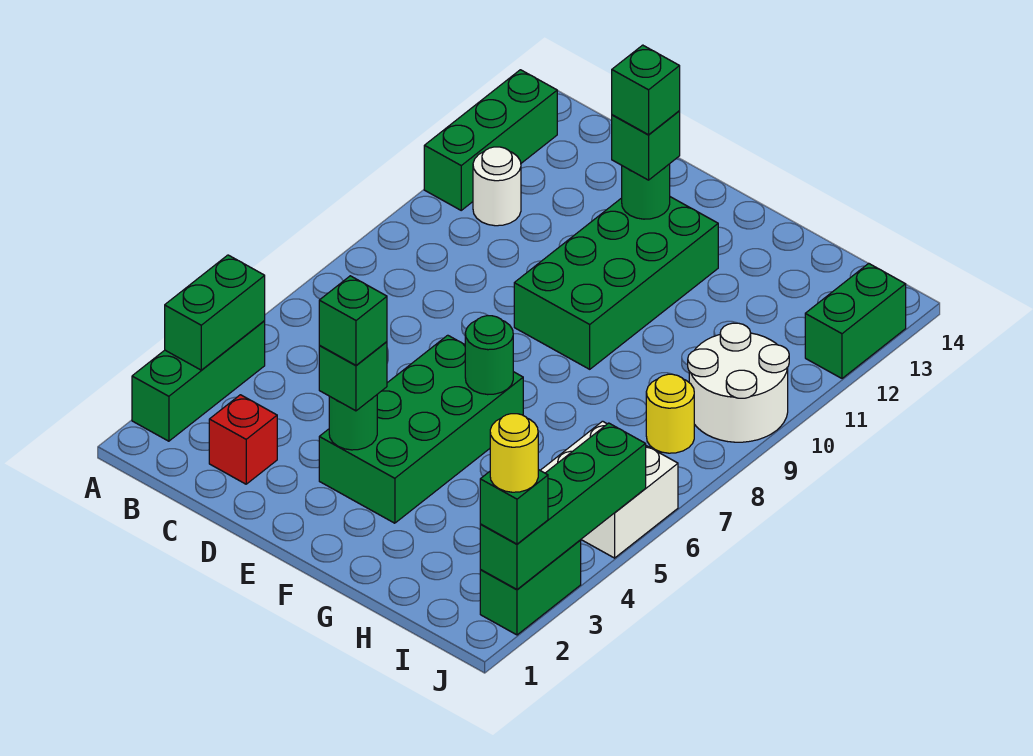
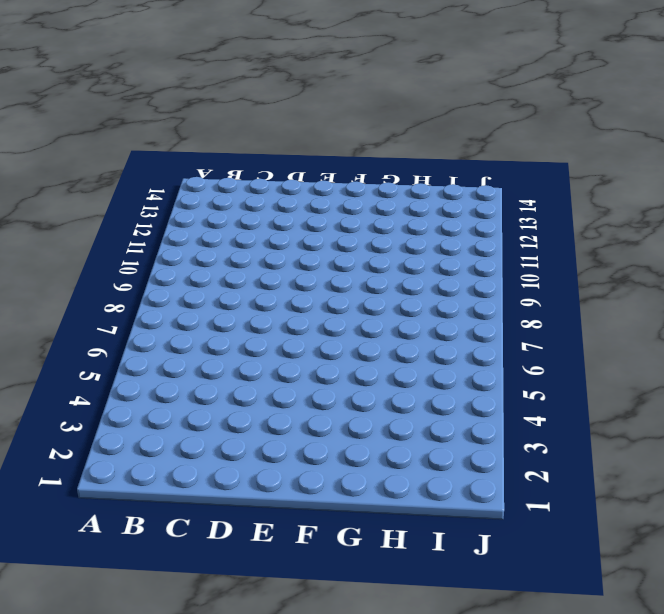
none -> green brick A2:A4 level 1
none -> green brick A11:A13 level 1
none -> white round brick B11 level 1

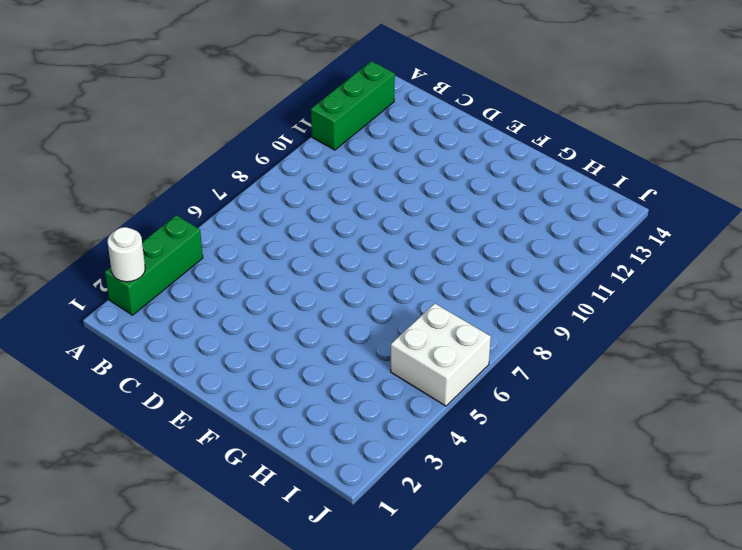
white round brick A2 level 2 -> white round brick B11 level 1
none -> red brick C2 level 1
none -> green brick E3:F6 level 1
none -> green brick E9:F12 level 1

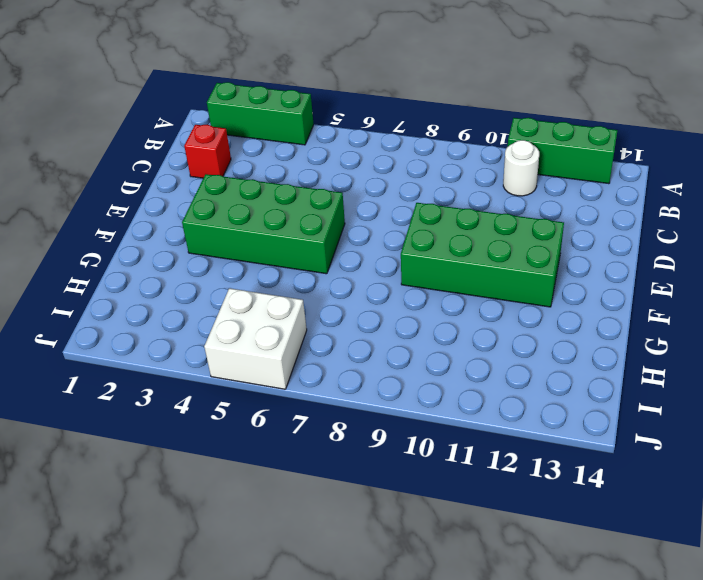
none -> yellow round brick I8 level 1
none -> white round brick I9:J10 level 1
none -> green brick J2:J3 level 1

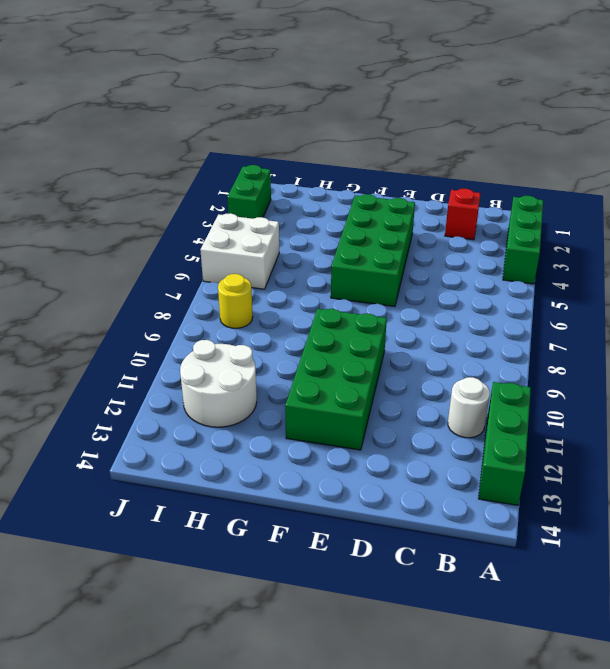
white round brick H11:I12 level 1 -> white round brick I9:J10 level 1
none -> green brick J12:J13 level 1
none -> green brick A3:A4 level 2
none -> green round brick E3 level 2

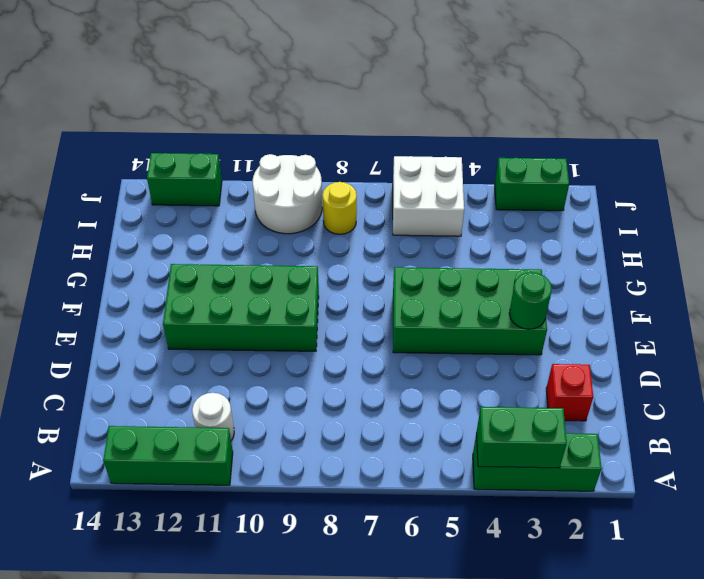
none -> green round brick E12 level 2
none -> green round brick F6 level 2
none -> green brick J2:J5 level 2

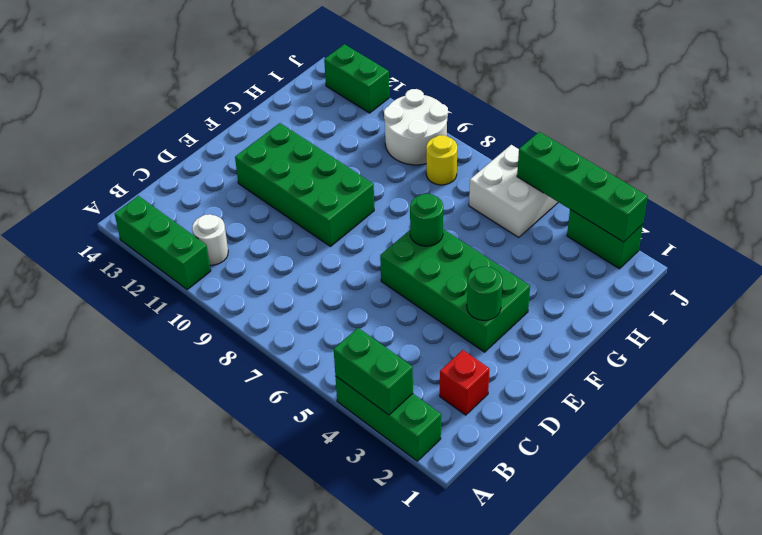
none -> green round brick E12 level 2
none -> green brick E3 level 3
none -> green brick E12 level 3

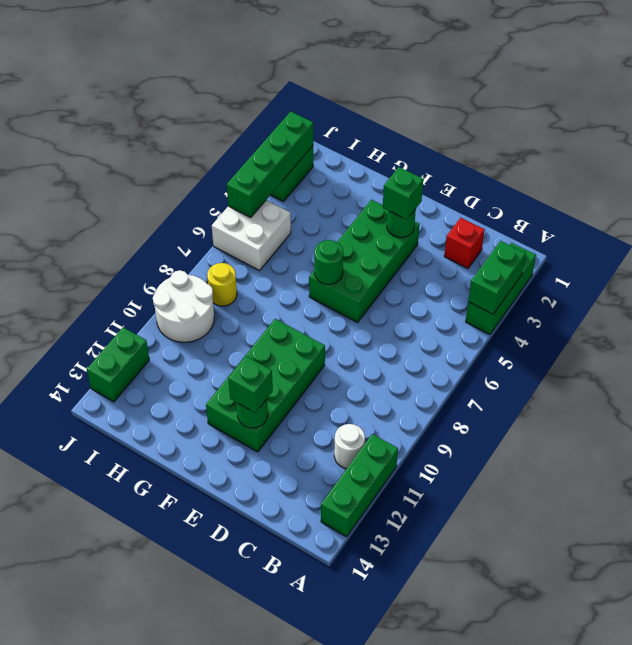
none -> green brick J2 level 3
none -> green brick E3 level 4
none -> green brick E12 level 4

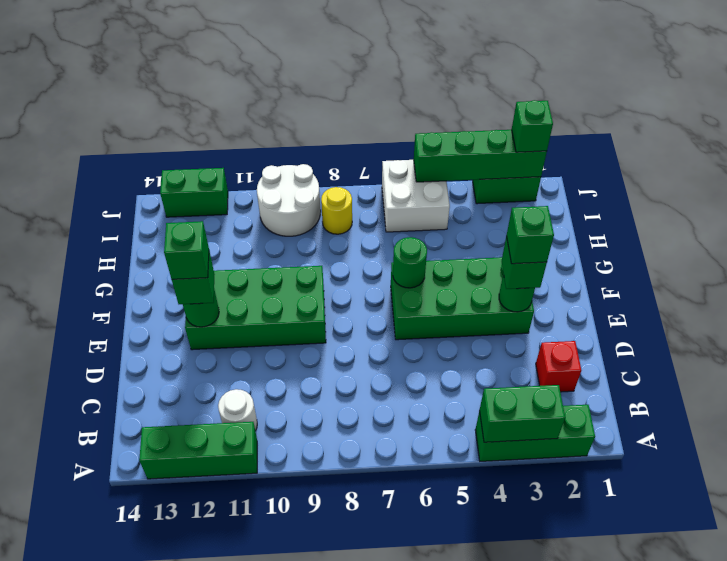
none -> yellow round brick J2 level 4

